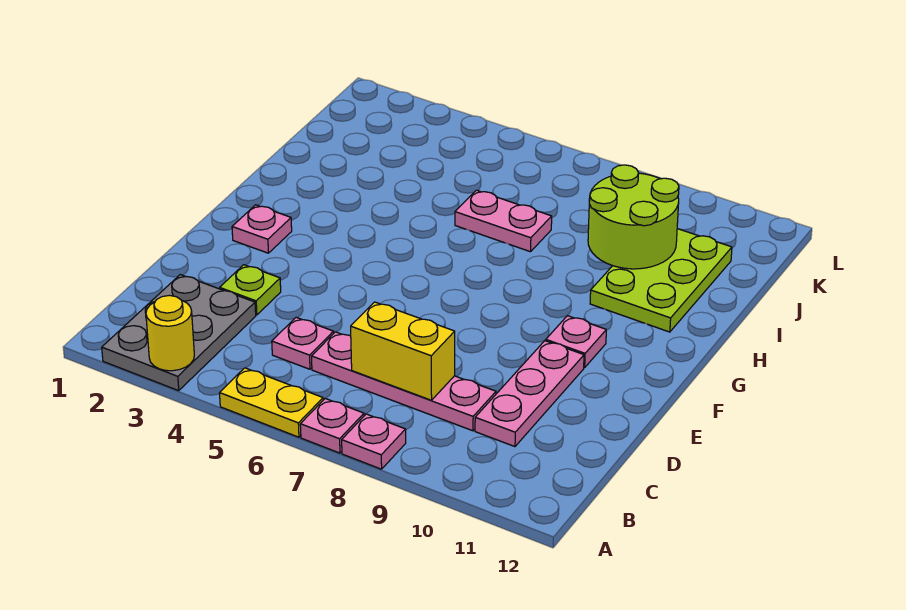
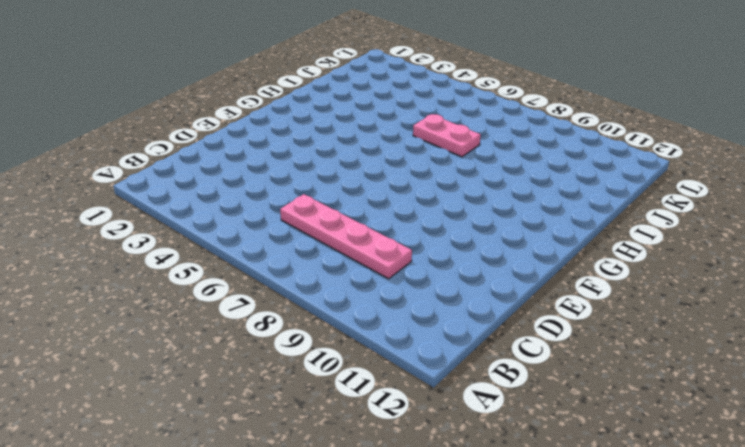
none -> grey plate A2:C3 level 1
none -> yellow plate A5:A6 level 1
none -> pink plate A7 level 1

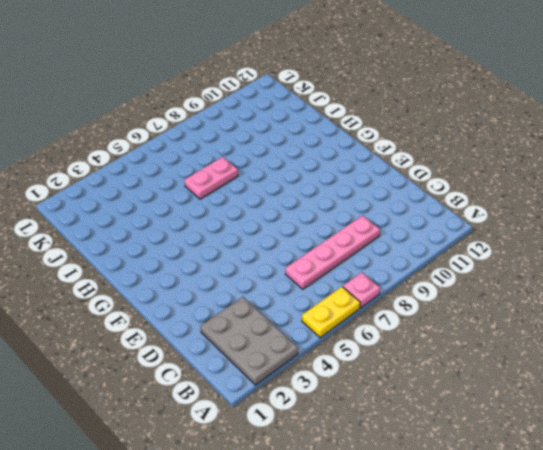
none -> pink plate A8 level 1
none -> pink plate C5 level 1
none -> pink plate C10:E10 level 1

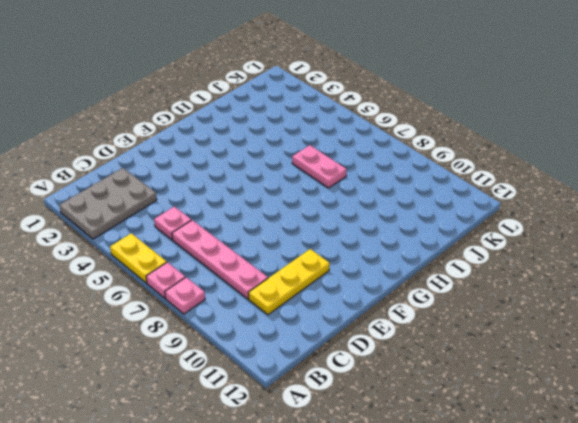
yellow plate C10:E10 level 1 -> pink plate C10:E10 level 1
none -> lime plate D3 level 1
none -> pink plate F2 level 1
none -> pink plate F10 level 1

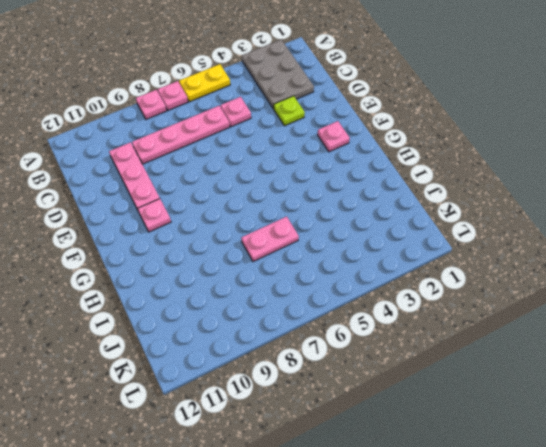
none -> lime plate H10:J11 level 1
none -> yellow round brick A3 level 2
none -> yellow brick C7:C8 level 2

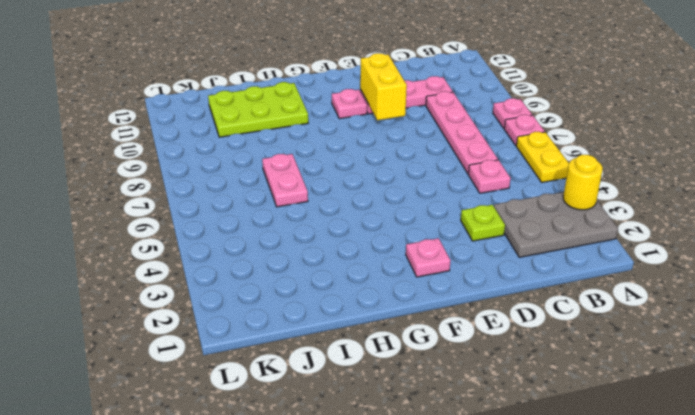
yellow brick E9:E10 level 2 -> yellow brick C7:C8 level 2
none -> lime round brick I9:J10 level 2

